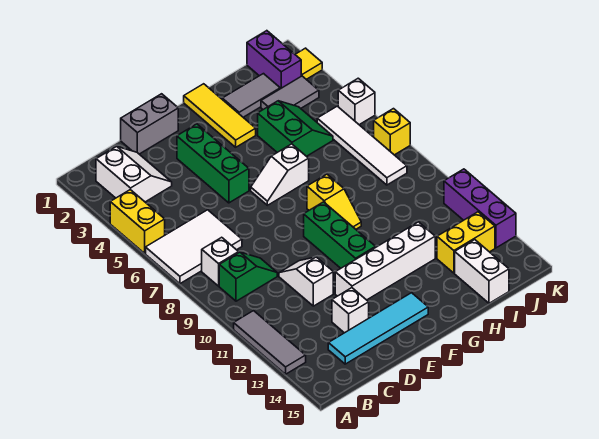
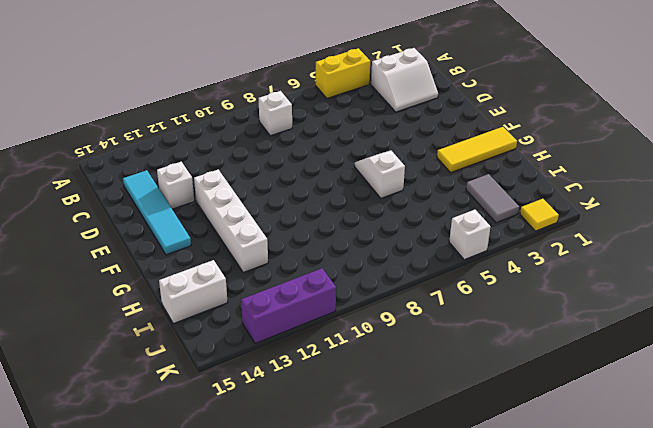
none -> white tile A6:C7 level 1
none -> grey tile A11:A13 level 1
none -> green slope B9:C9 level 1 top B

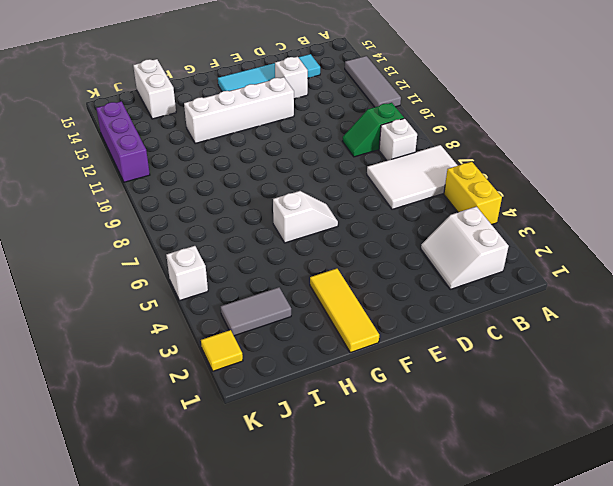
none -> grey brick D1:E1 level 1
none -> white slope D10:D11 level 1 top 11
none -> green brick E3:E5 level 1

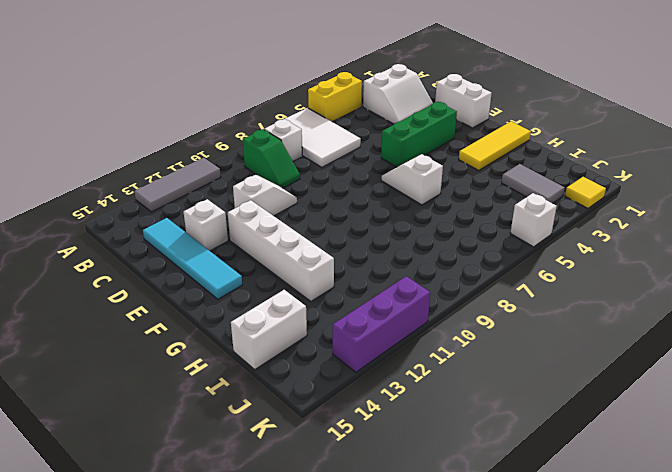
white brick D1:E1 level 1 -> grey brick D1:E1 level 1
none -> green brick F9:F11 level 1
none -> yellow slope G8:G9 level 1 top 8
none -> grey tile H2:I2 level 1

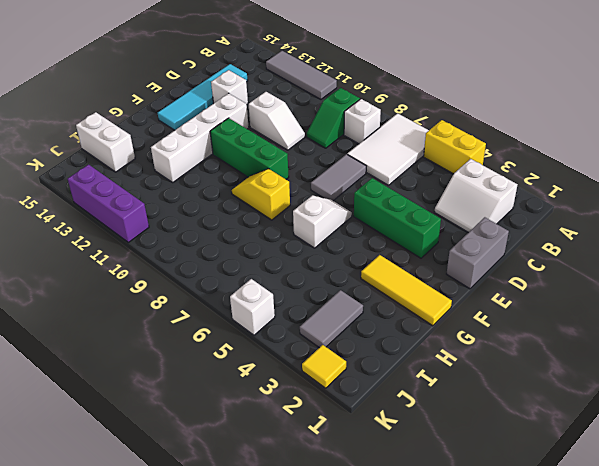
grey tile D7:E7 level 1 -> grey tile H2:I2 level 1
none -> green slope H4:I5 level 1 top H
none -> yellow brick I13:J13 level 1
none -> purple brick J1:J2 level 1

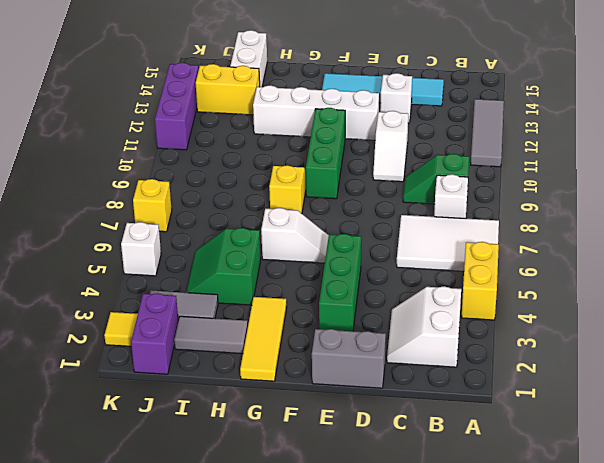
none -> white tile J5:J8 level 1

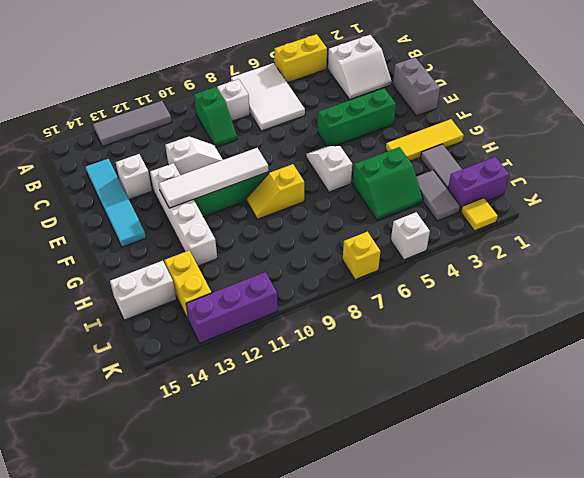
white tile F9:F12 level 2 -> white tile J5:J8 level 1

